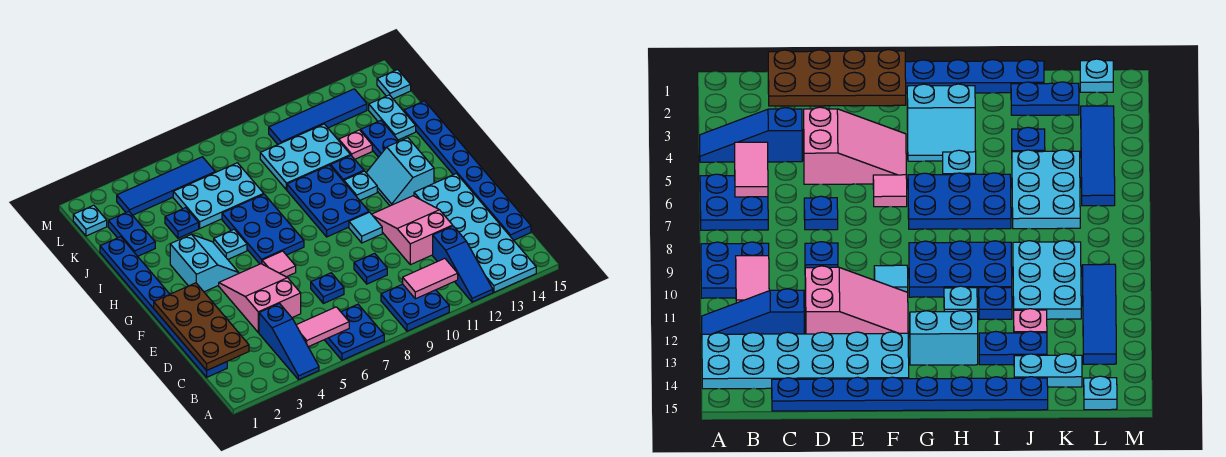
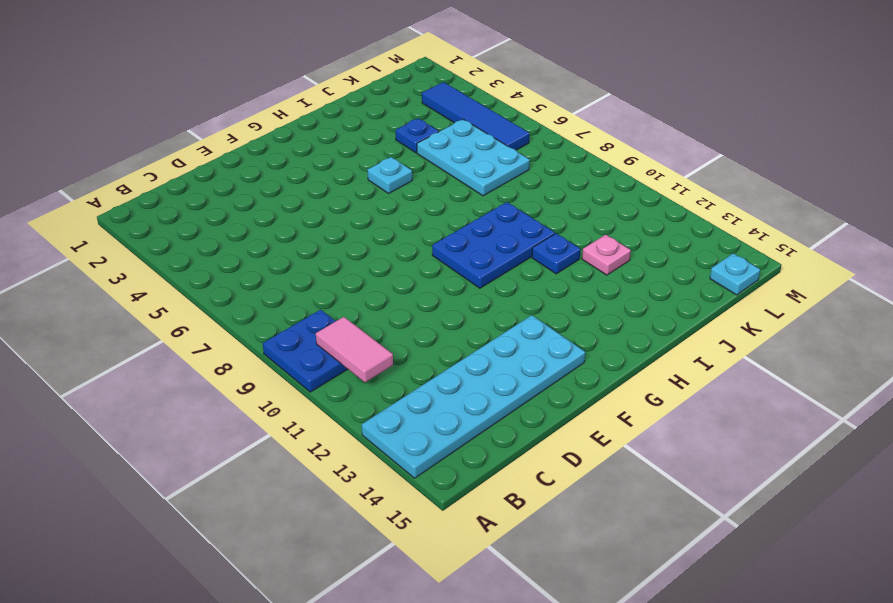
none -> blue slope A4:C4 level 1 top C
none -> blue plate A6:B7 level 1
none -> blue slope A12:C12 level 1 top C
none -> blue plate C1:J1 level 1

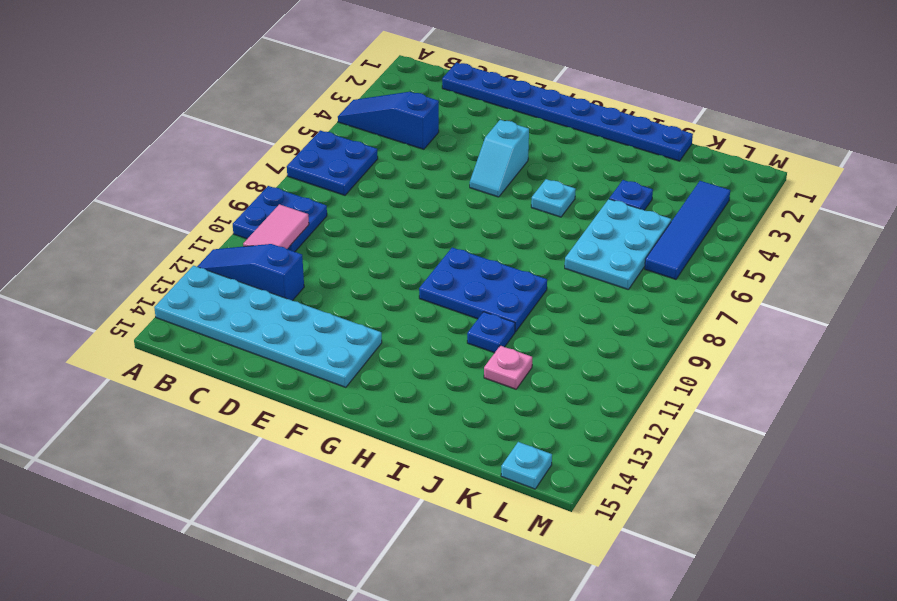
cyan slope F4:F5 level 1 top 4 -> pink slope D4:F5 level 1 top D
none -> blue plate C15:J15 level 1
none -> blue plate D7 level 1
none -> blue plate D9 level 1
none -> pink slope D11:F12 level 1 top D

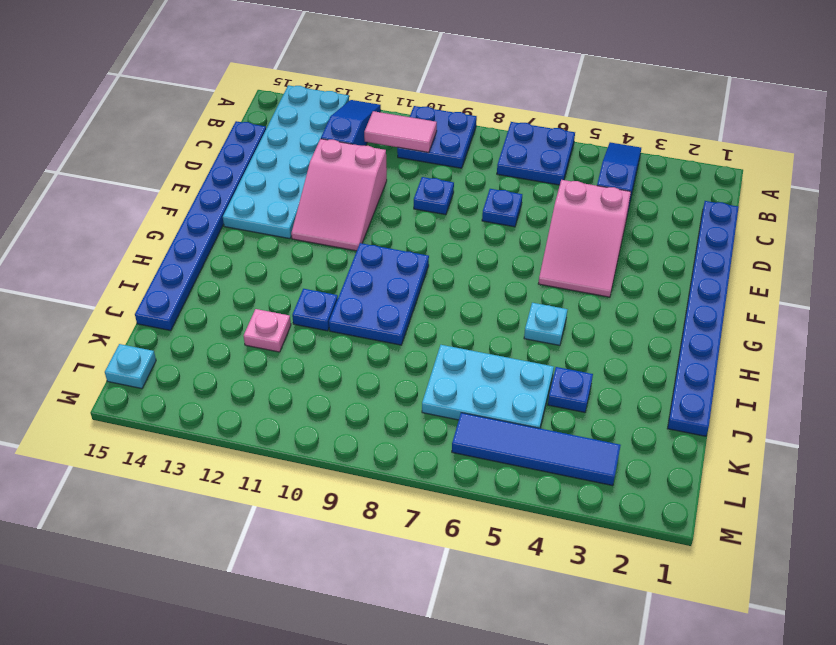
none -> pink tile F6 level 1
none -> cyan tile F10 level 1
none -> cyan slope G3:H4 level 1 top 3
none -> blue plate G6:I7 level 1

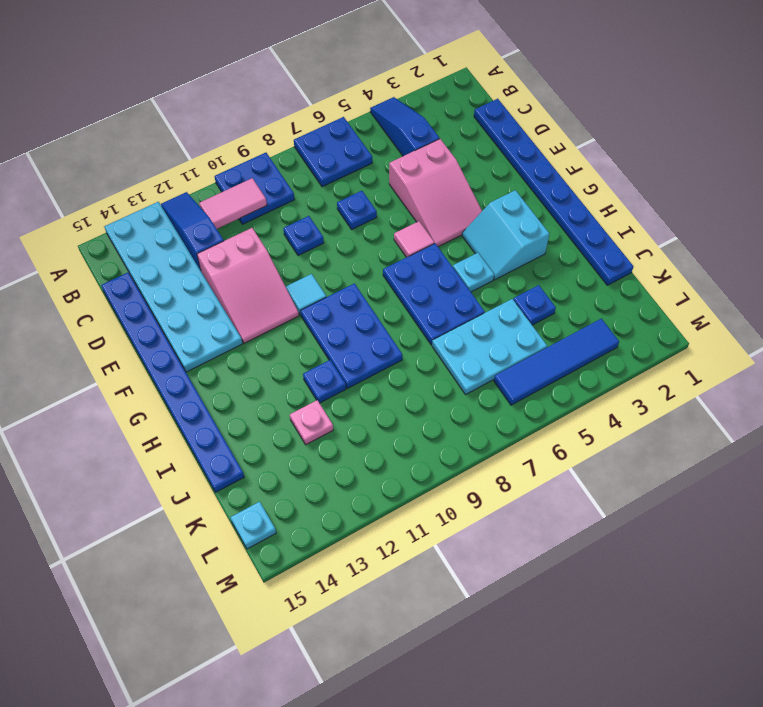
none -> cyan slope G12:H13 level 1 top 13
none -> cyan plate H11 level 1
none -> blue plate I13:J13 level 1
none -> blue plate J2:K2 level 1

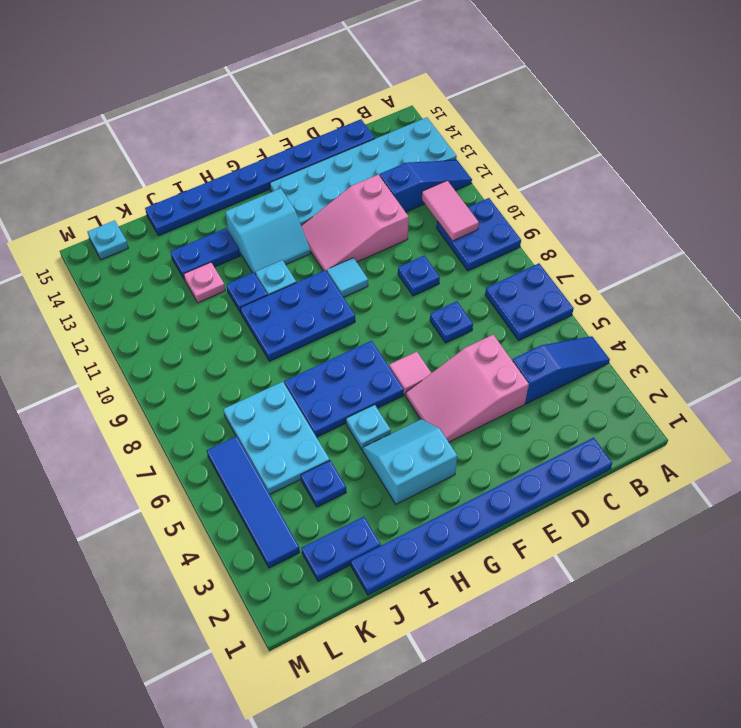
none -> cyan plate J9:K11 level 1
none -> cyan plate J14:K14 level 1
none -> cyan plate L1 level 1
none -> blue tile L10:L13 level 1

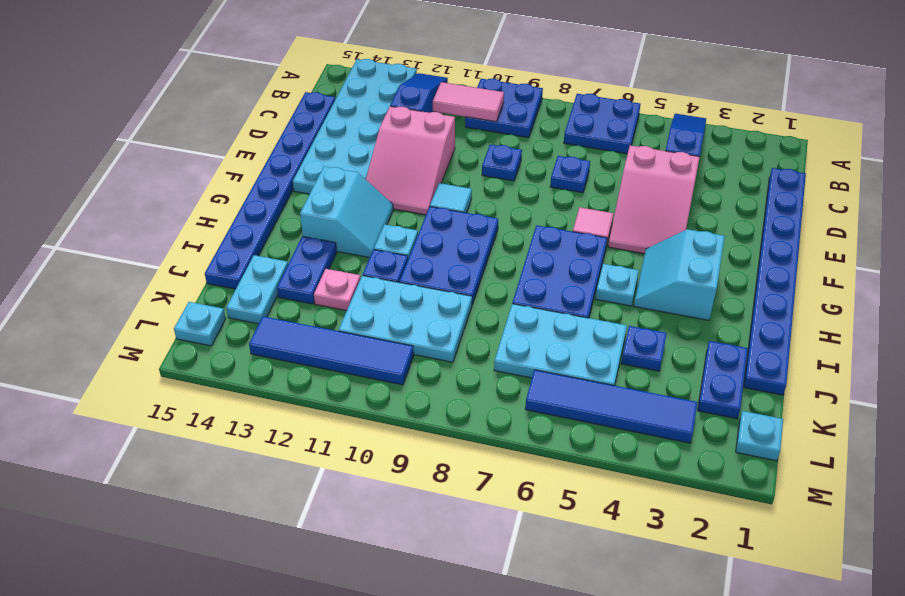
none -> pink tile B5:B6 level 2
none -> brown plate C1:F2 level 2

